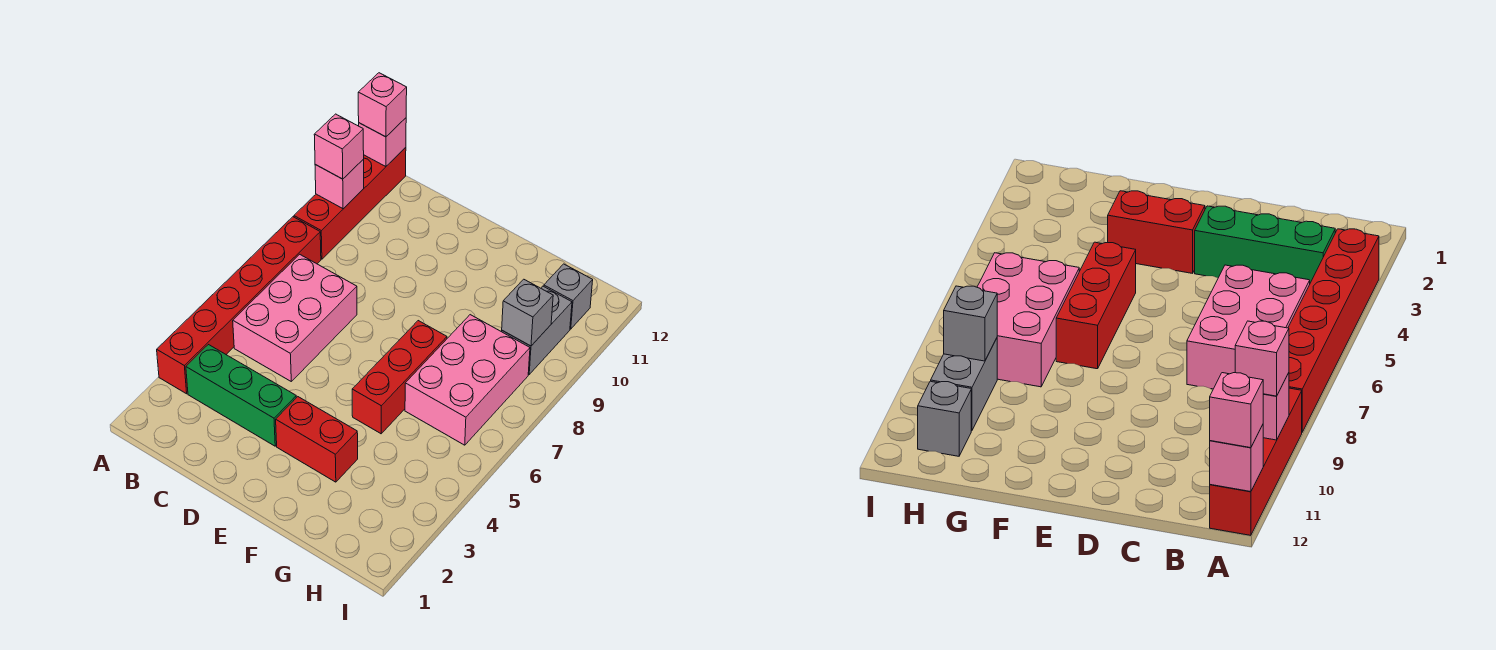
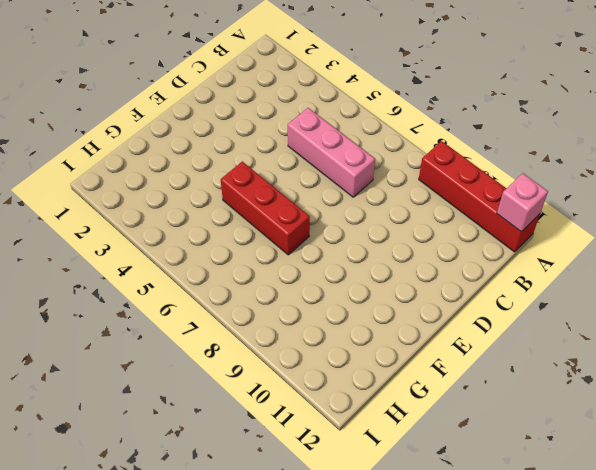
pink brick C5:C7 level 1 -> pink brick B5:C7 level 1
none -> red brick A3:A8 level 1
none -> green brick B3:D3 level 1
none -> red brick E3:F3 level 1

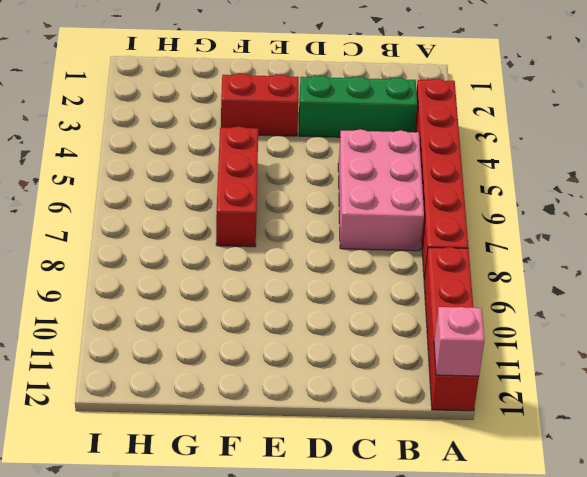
none -> pink brick G6:H8 level 1
none -> grey brick H9:H10 level 1
none -> grey brick H11 level 1

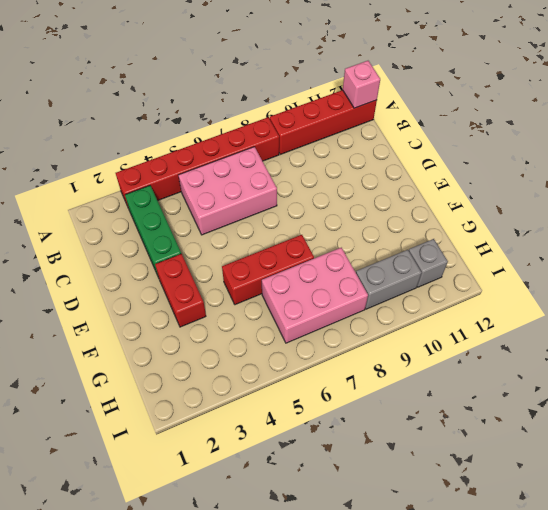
none -> pink brick A10 level 2
none -> grey brick H9 level 2
none -> pink brick A10 level 3

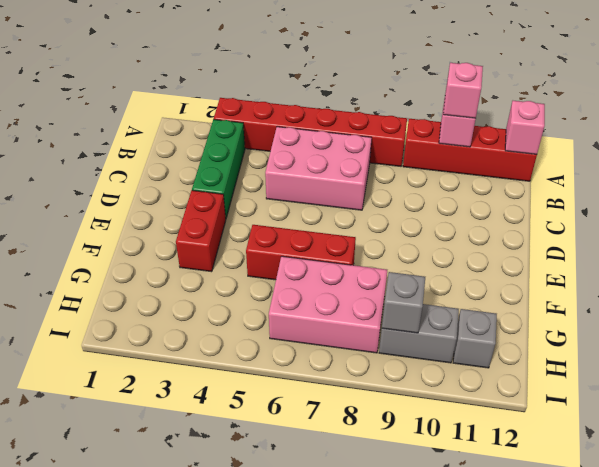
none -> pink brick A12 level 3

